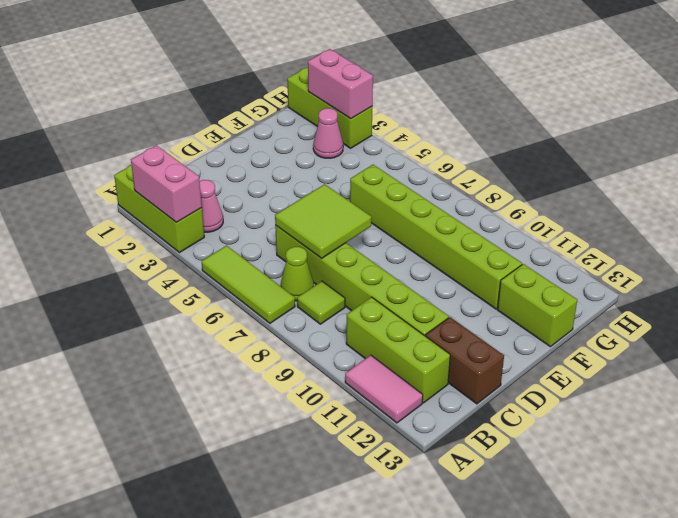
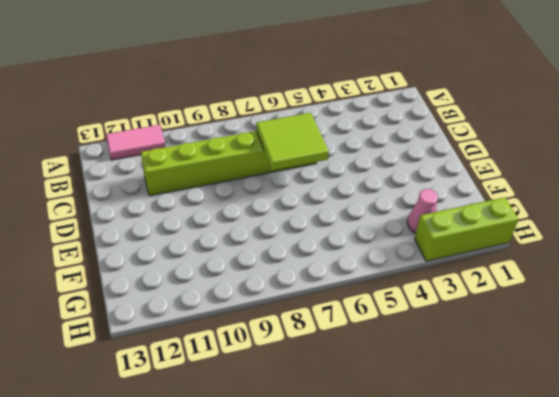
none -> lime brick A1:A3 level 1
none -> lime tile A5:A7 level 1
none -> pink cone B3 level 1

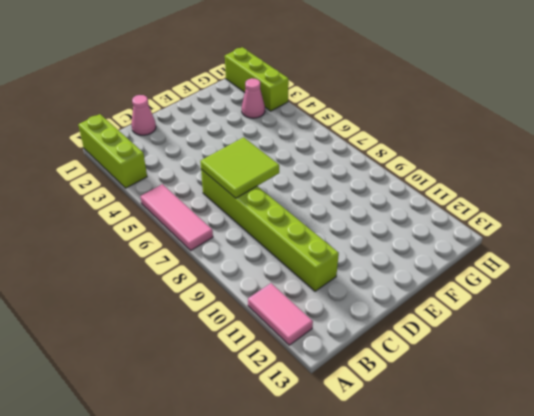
pink tile A5:A7 level 1 -> lime tile A5:A7 level 1
pink cone C1 level 1 -> pink cone B3 level 1
none -> lime cone B7 level 1
none -> lime tile B8 level 1
none -> lime brick B10:B12 level 1

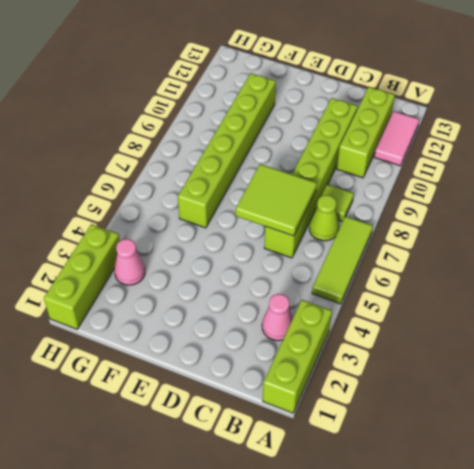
none -> brown brick C12:C13 level 1
none -> lime brick F12:F13 level 1
none -> pink brick A2:A3 level 2

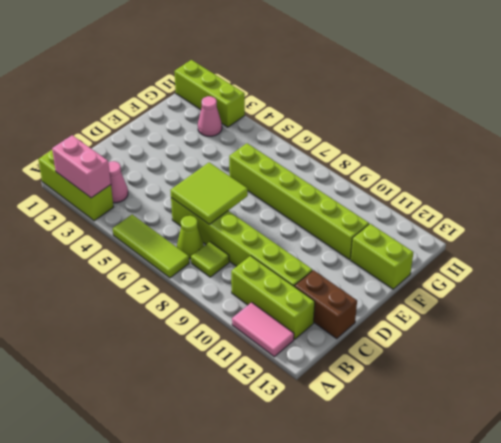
none -> pink brick H2:H3 level 2

